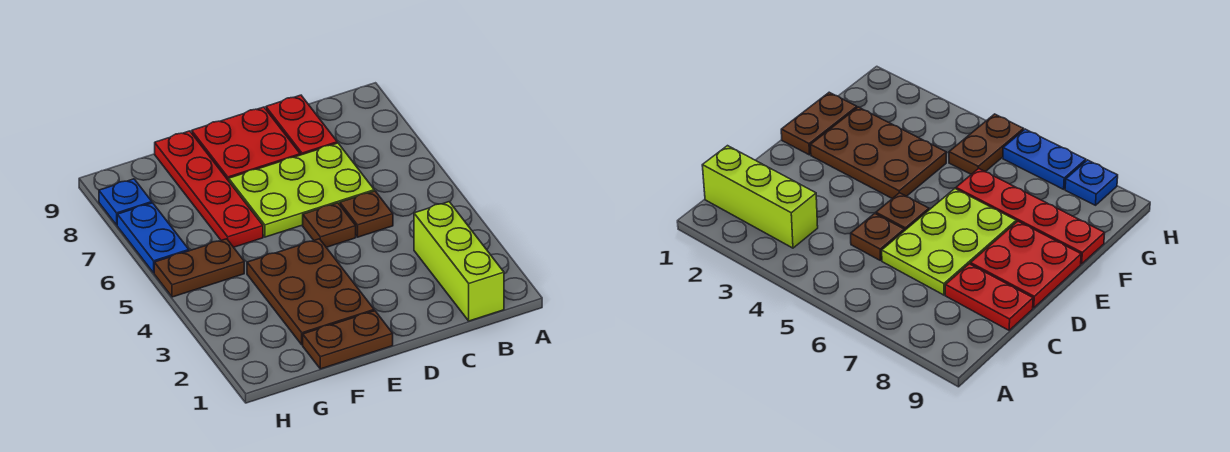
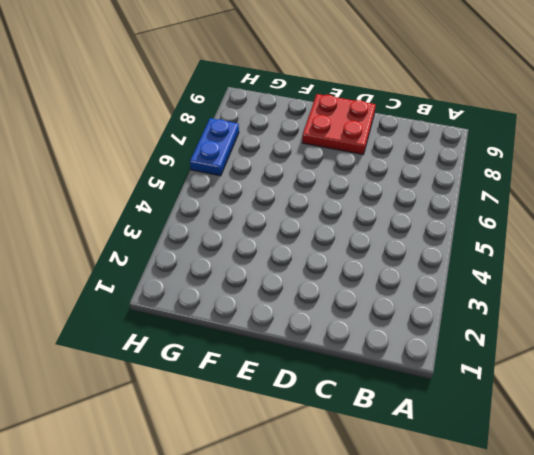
none -> lime brick B1:B3 level 1
none -> brown plate C5 level 1
none -> lime plate C6:E7 level 1

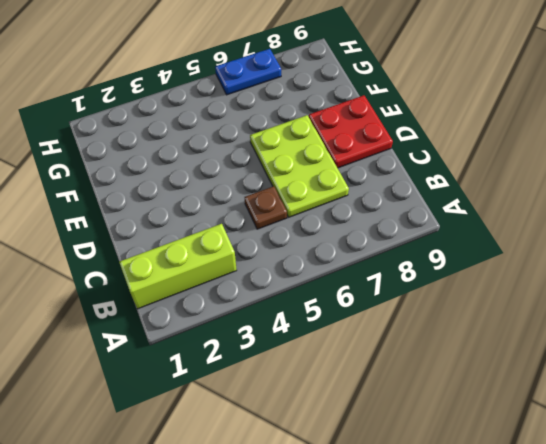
none -> red plate C8:C9 level 1
none -> brown plate D5 level 1
none -> brown plate E1:F1 level 1

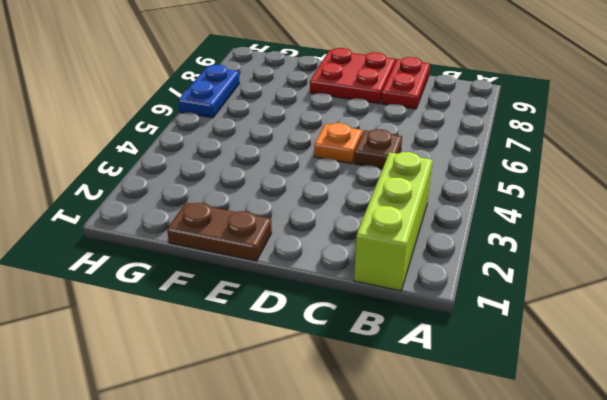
orange plate D5 level 1 -> brown plate D5 level 1
none -> lime plate C6:E7 level 1
none -> brown plate E2:F4 level 1
none -> red plate F6:F9 level 1

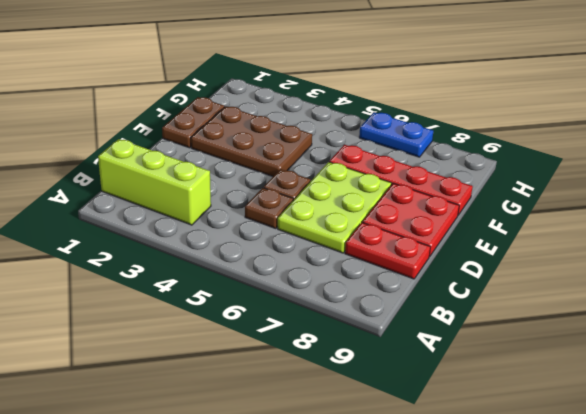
none -> brown plate G5:H5 level 1
none -> blue plate H8 level 1

